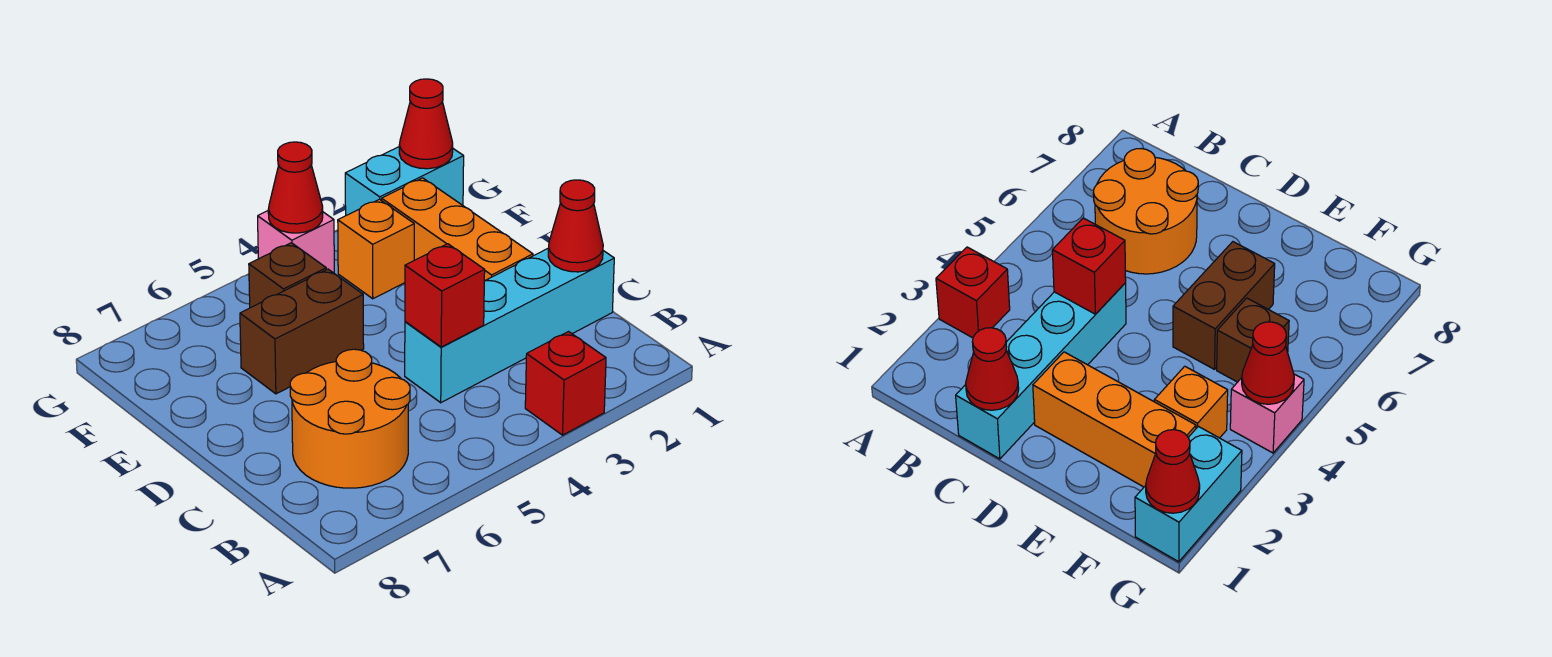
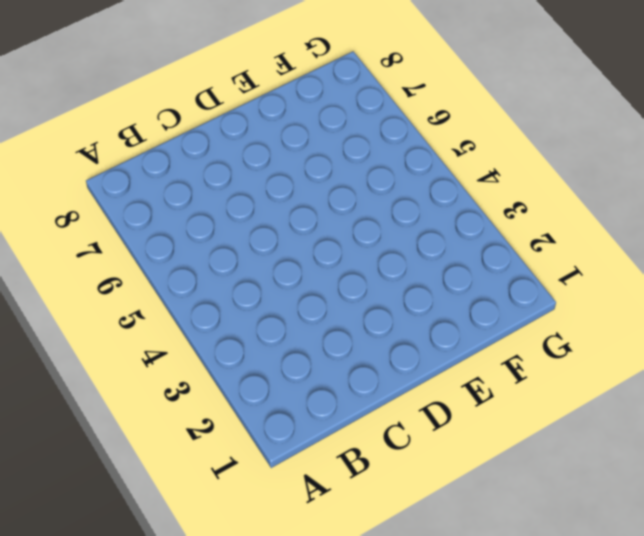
none -> red brick A3 level 1
none -> orange round brick B6:C7 level 1
none -> cyan brick C1:C4 level 1

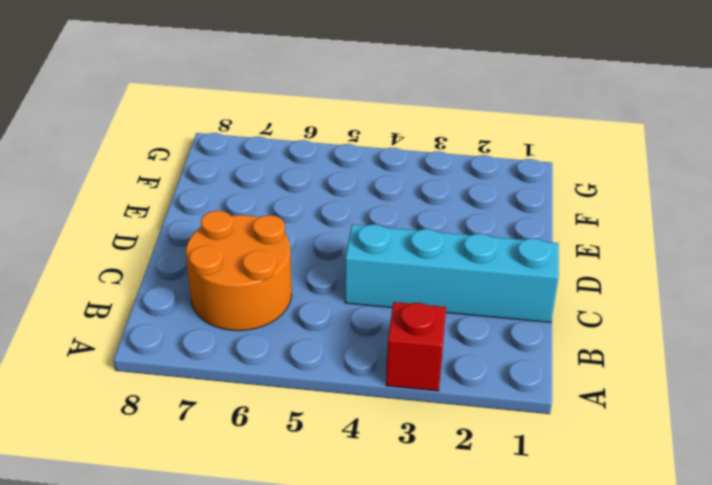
none -> orange brick D2:F2 level 1
none -> brown brick E5:E6 level 1
none -> orange brick F3 level 1

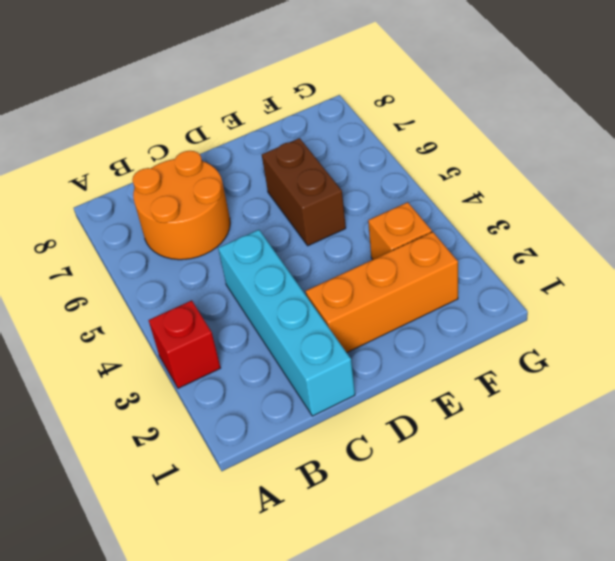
none -> brown brick F5 level 1
none -> cyan brick G1:G2 level 1
none -> pink brick G4 level 1

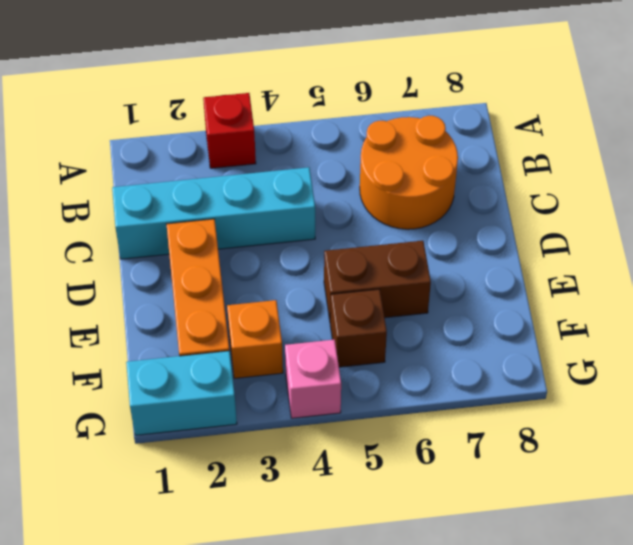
none -> red cone C1 level 2
none -> red brick C4 level 2
none -> red cone G1 level 2

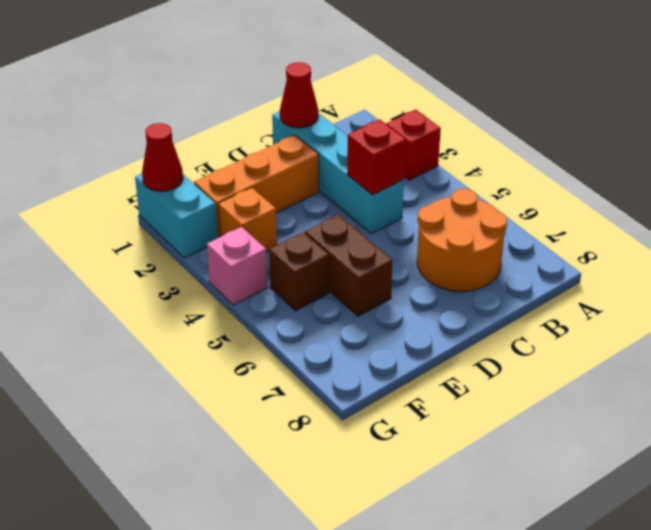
none -> red cone G4 level 2

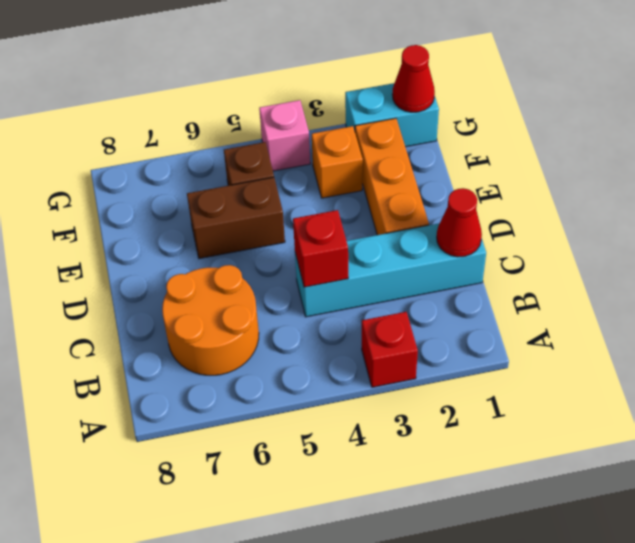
none -> red cone G4 level 2

